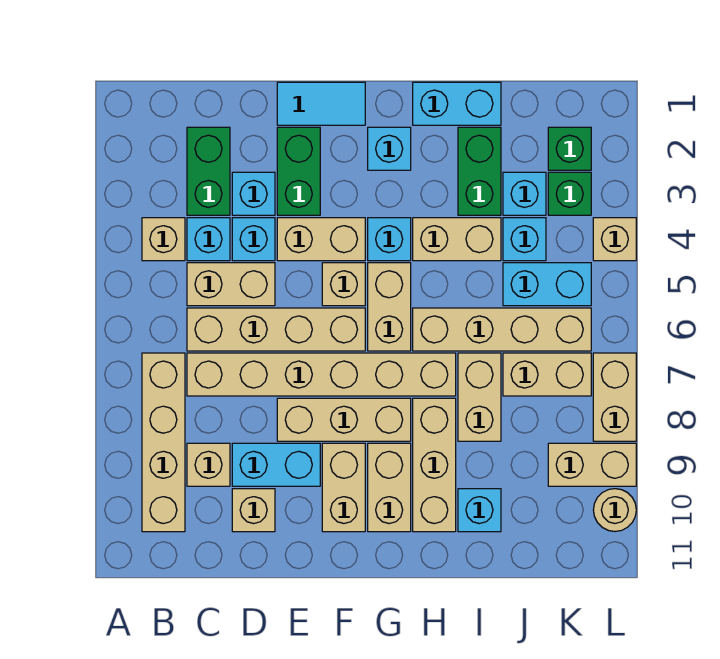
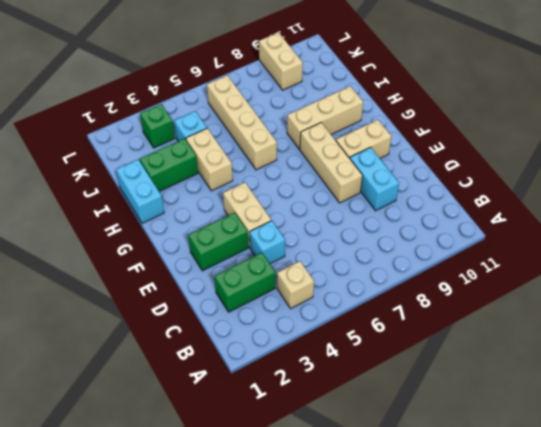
none -> tan brick B7:B10 level 1
none -> cyan brick C4 level 1
none -> tan brick C5:D5 level 1
none -> tan brick C6:F6 level 1

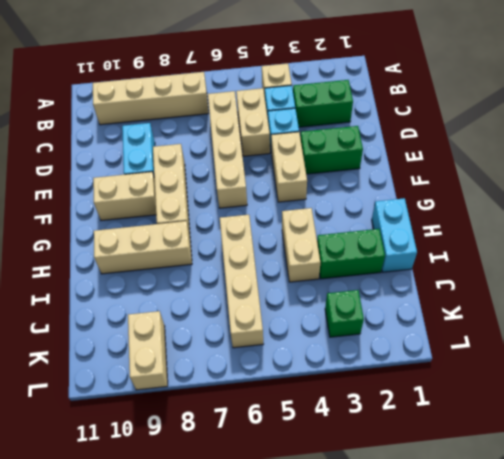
none -> tan brick C7:H7 level 1
none -> tan brick C9 level 1
none -> cyan brick D3 level 1
none -> tan brick D10 level 1

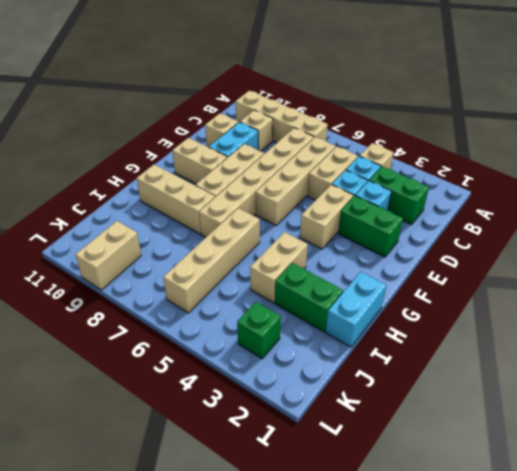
none -> cyan tile E1:F1 level 1
none -> tan brick F5 level 1
none -> cyan brick G2 level 1
none -> cyan brick G4 level 1

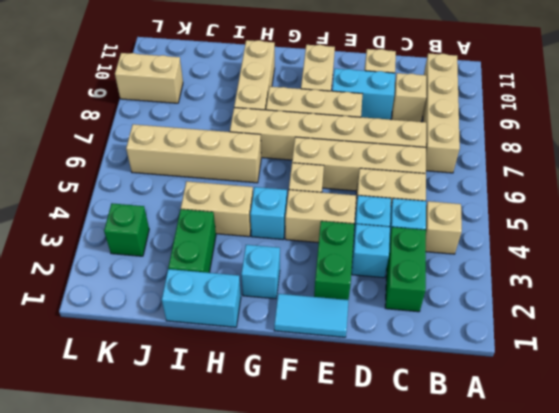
none -> tan brick G5:G6 level 1
none -> tan brick G9:G10 level 1
none -> tan brick I7:I8 level 1
none -> cyan brick I10 level 1

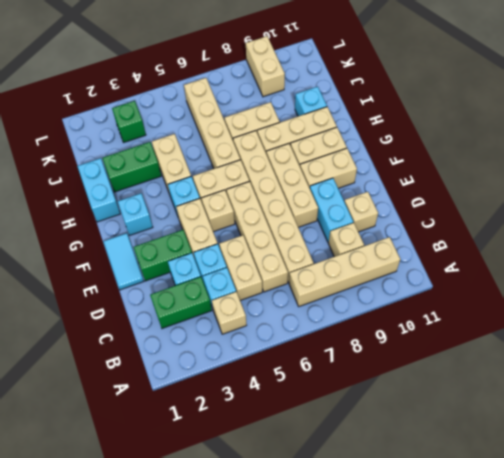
none -> cyan brick J3 level 1
none -> cyan brick J4 level 1
none -> cyan brick J5:K5 level 1
none -> tan brick J7:K7 level 1

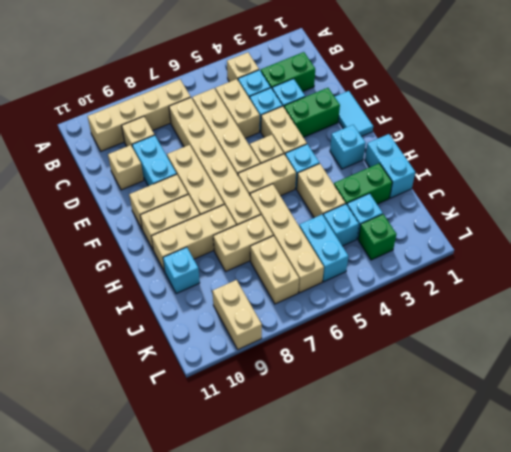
none -> green brick K2 level 1
none -> tan brick L4 level 1
none -> tan brick L7:L8 level 1
none -> tan round brick L10 level 1

